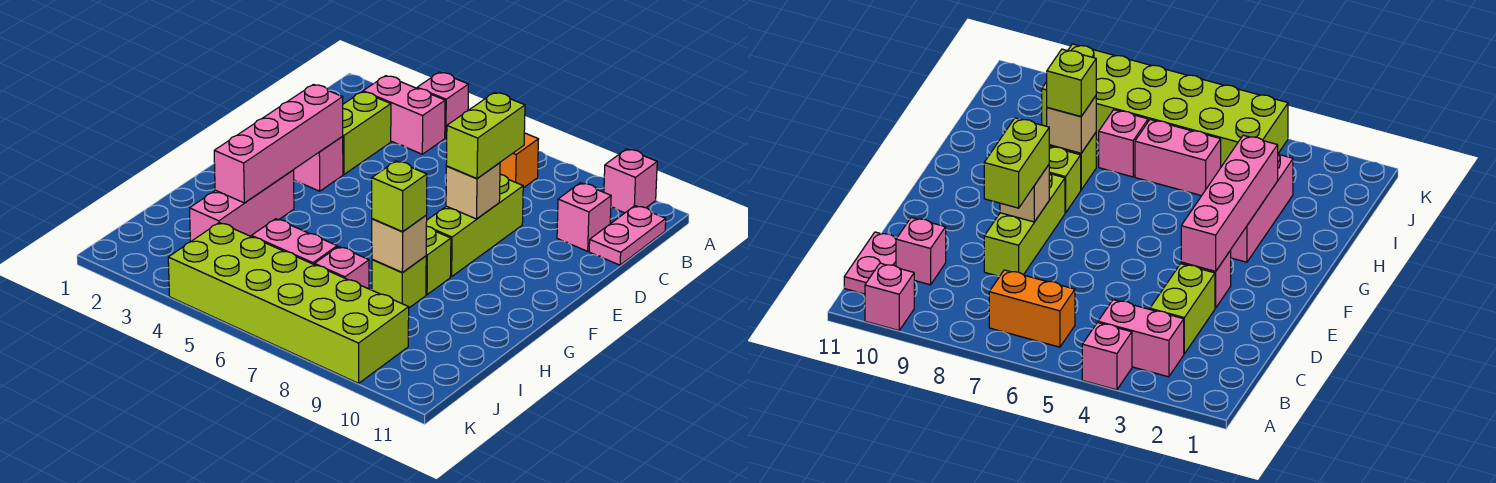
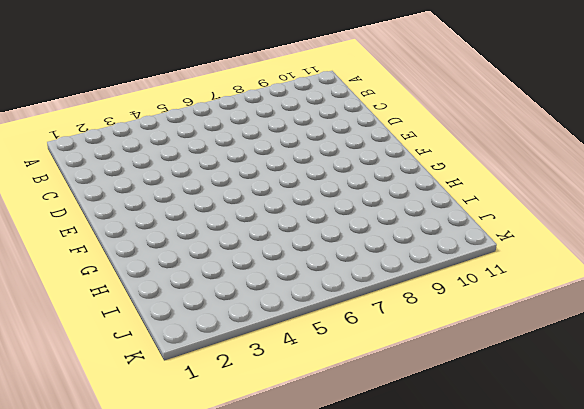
none -> pink brick A4 level 1
none -> pink brick A10 level 1
none -> pink brick B3:B4 level 1

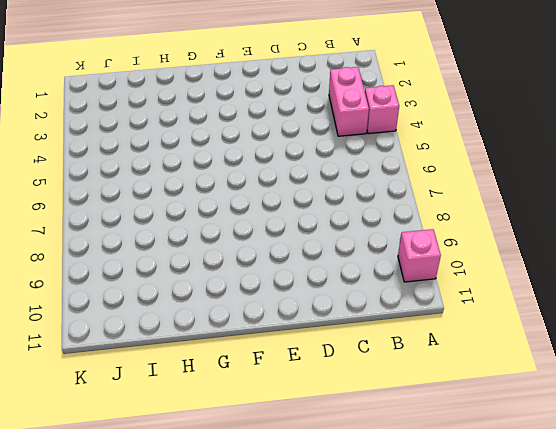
none -> orange brick B6:B7 level 1
none -> pink plate B11:C11 level 1
none -> lime brick C3:D3 level 1

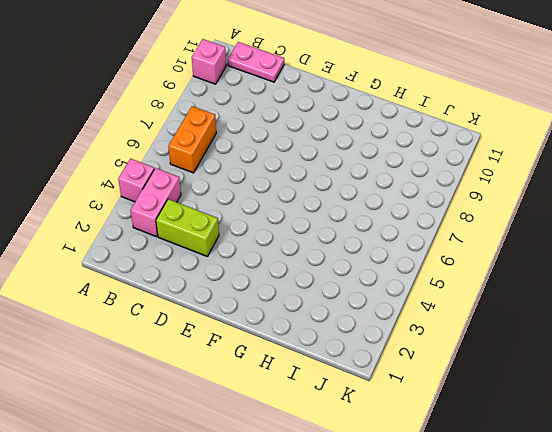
none -> pink brick C10 level 1
none -> lime brick D8:F8 level 1
none -> pink brick E3 level 1

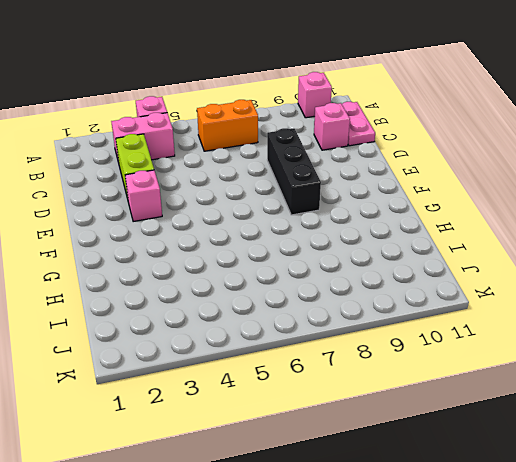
black brick D8:F8 level 1 -> lime brick D8:F8 level 1
none -> pink brick G3:I3 level 1
none -> lime brick G8 level 1
none -> lime brick H8 level 1

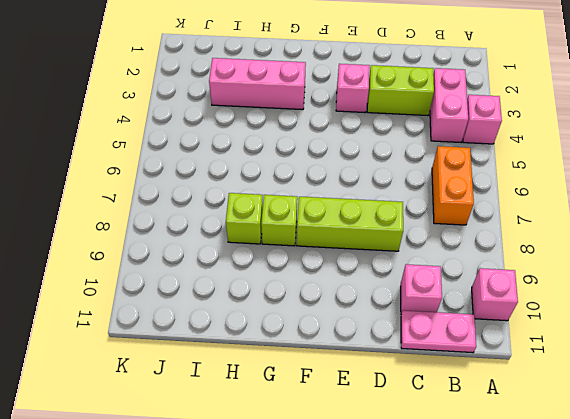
none -> pink brick I5:I6 level 1
none -> pink brick I7 level 1
none -> lime brick J4:K9 level 1

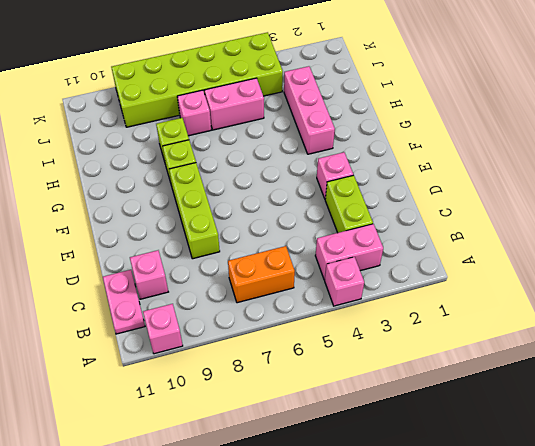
none -> pink brick E3:H3 level 2
none -> tan brick E8 level 2
none -> tan brick H8 level 2

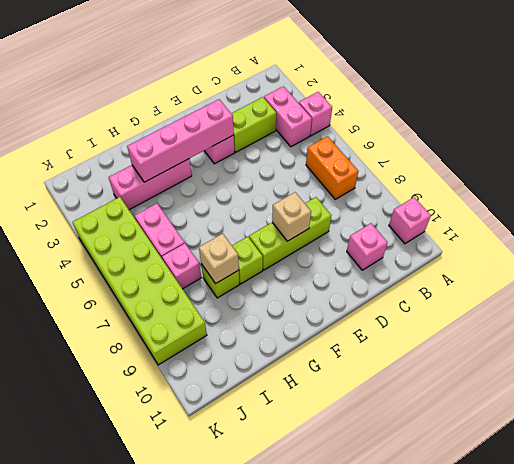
none -> pink plate B11:C11 level 1
none -> lime brick D8:E8 level 3
none -> lime brick H8 level 3

